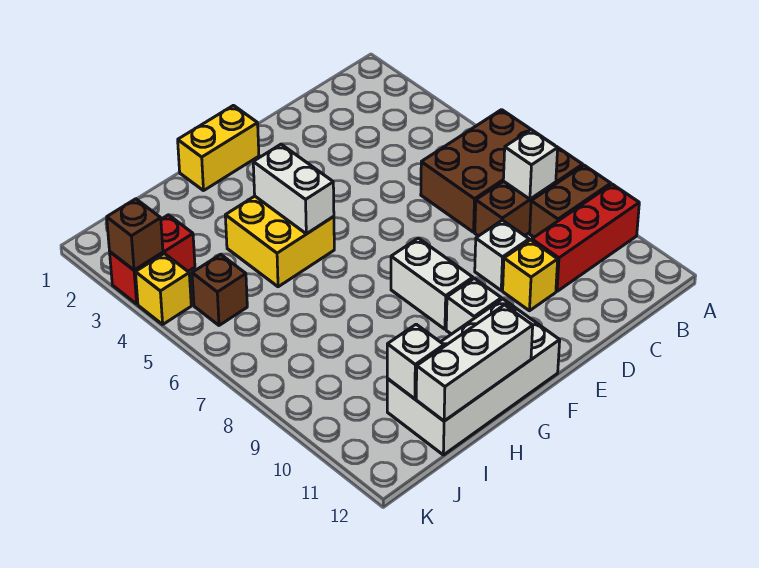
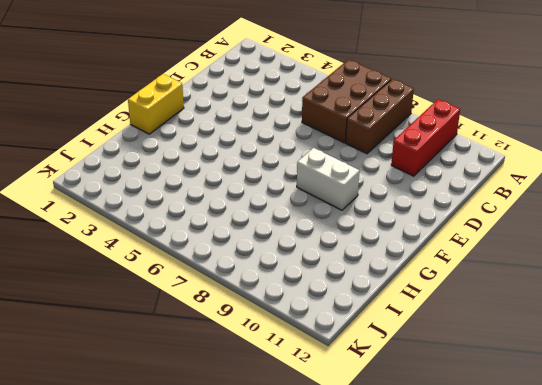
none -> brown brick A9:B9 level 1
none -> white brick D9 level 1
none -> yellow brick D10 level 1

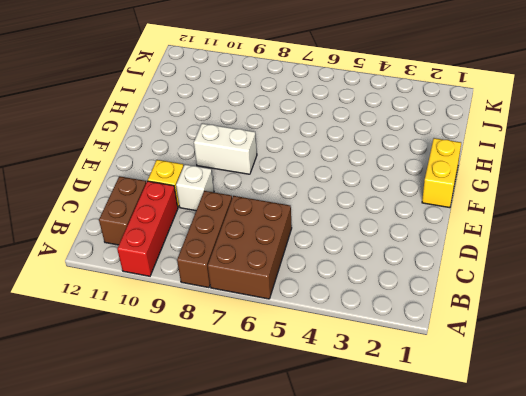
brown brick B11:C11 level 1 -> brown brick A9:B9 level 1
none -> white brick F10 level 1
none -> white brick F11:I12 level 1
none -> yellow brick G4:H5 level 1

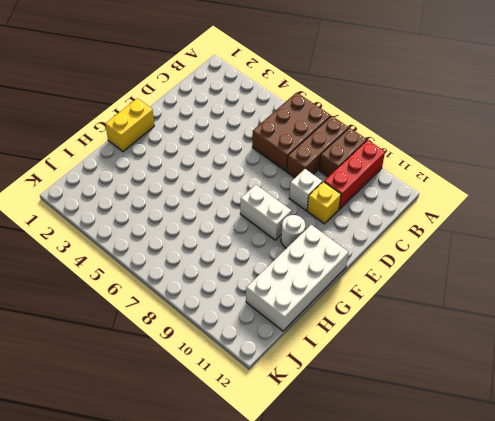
white round brick F10 level 1 -> white brick F10 level 1
none -> yellow brick G4:H5 level 1
none -> red brick J3:K3 level 1
none -> brown brick J5 level 1

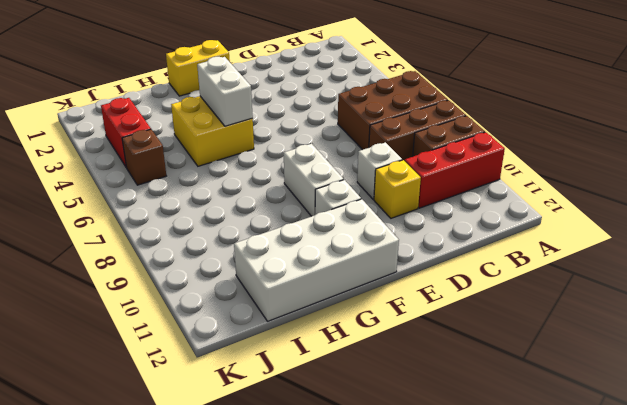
red brick J3:J4 level 1 -> red brick J3:K3 level 1
none -> yellow brick K4 level 1
none -> white brick B8 level 2
none -> white brick G12:I12 level 2

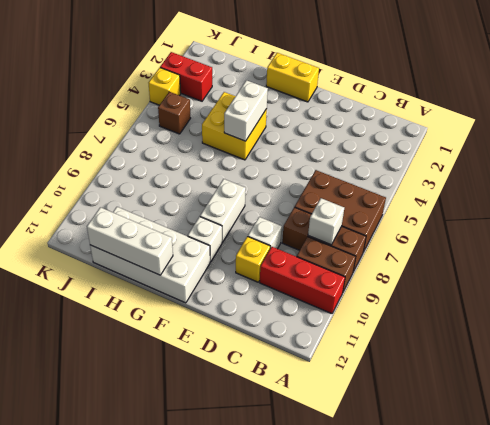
none -> white brick I11 level 2
none -> brown brick K3 level 2

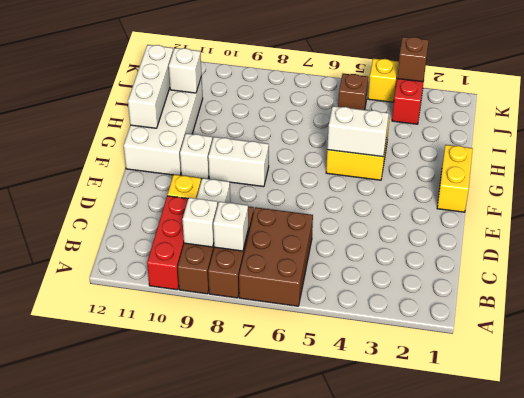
white brick B9 level 2 -> none

